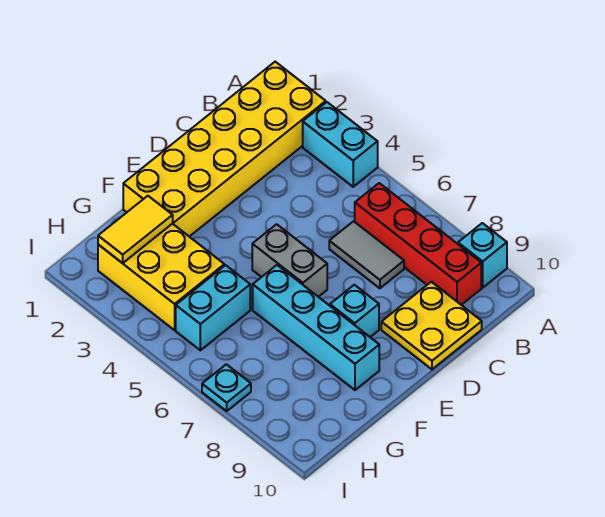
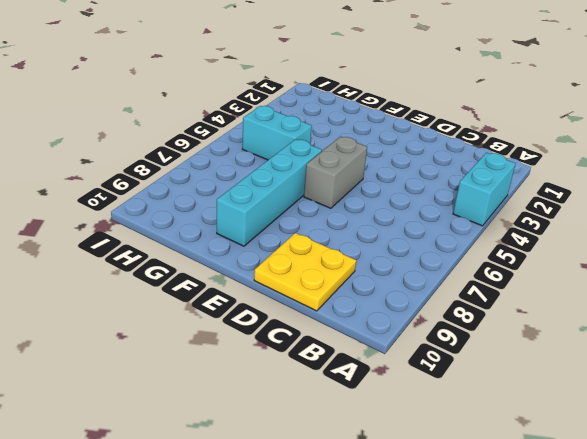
none -> yellow brick A1:F2 level 1
none -> cyan brick A9 level 1
none -> red brick B6:B9 level 1

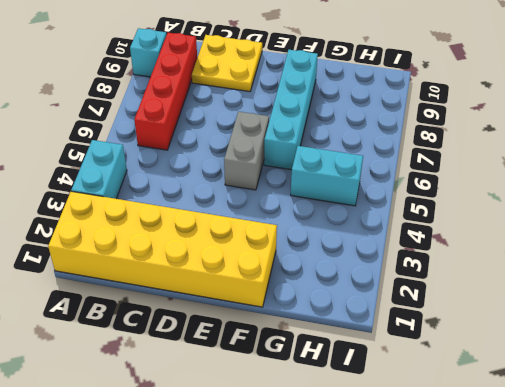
none -> grey tile C6:C7 level 1
none -> cyan brick E8 level 1
none -> yellow brick G2:H4 level 1

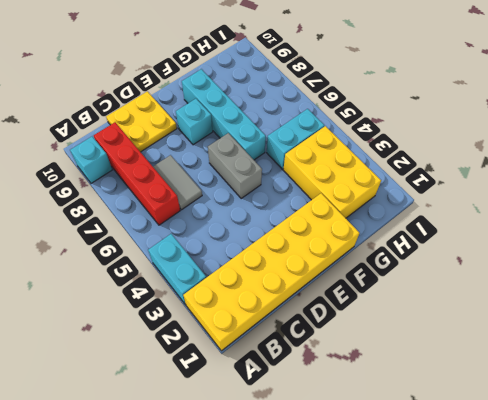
none -> cyan plate I7 level 1
none -> yellow tile G2:H2 level 2

